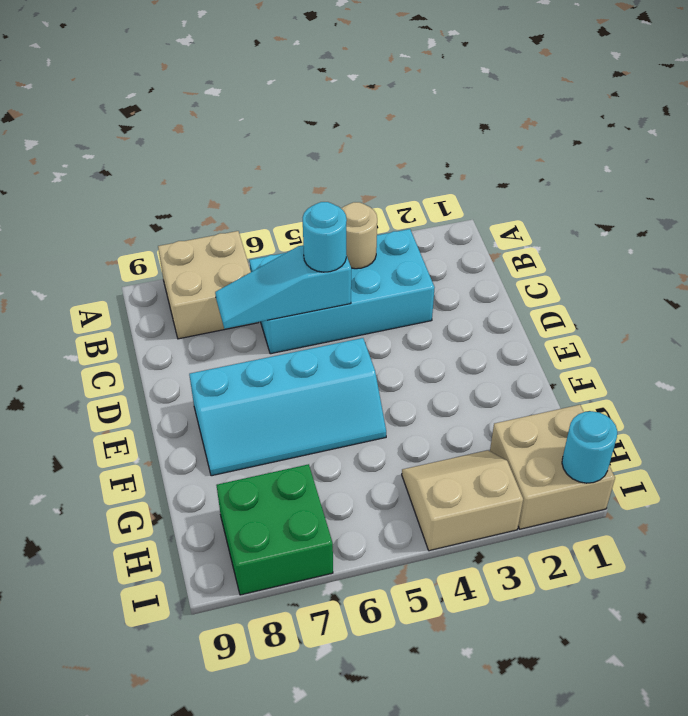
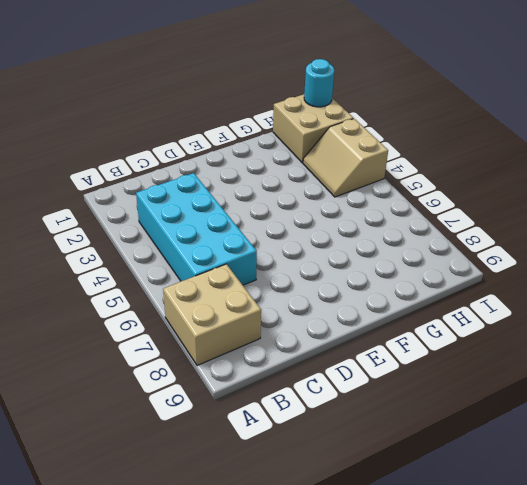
none -> cyan slope E5:F8 level 1 top E
none -> green brick H7:I8 level 1

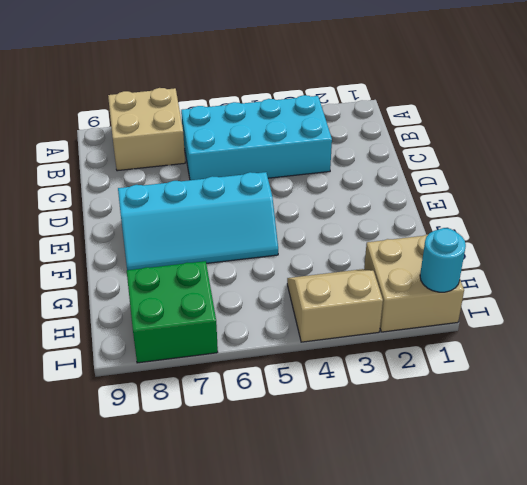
none -> tan round brick B4 level 2
none -> cyan slope C5:C7 level 2 top 5

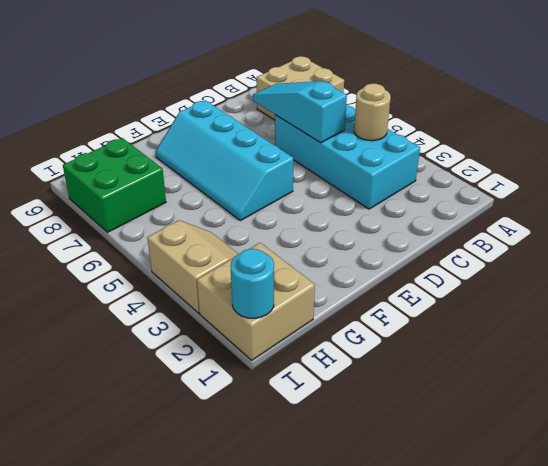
none -> cyan round brick C5 level 3

